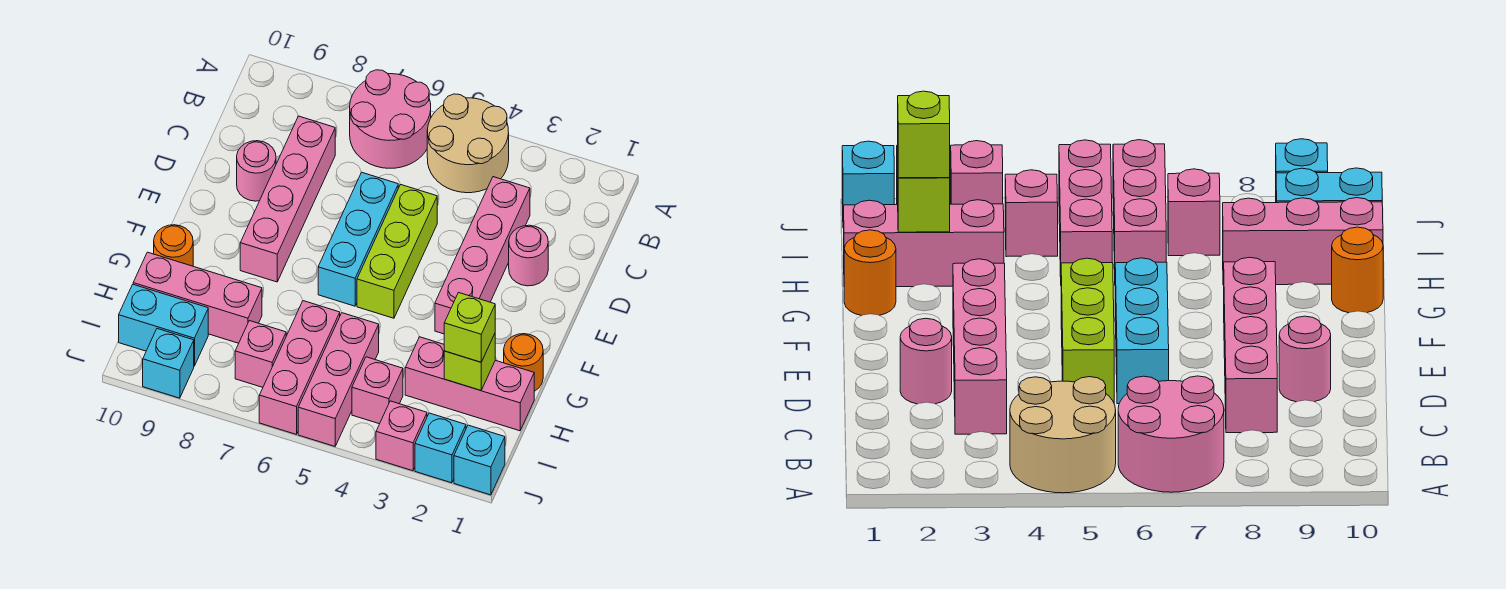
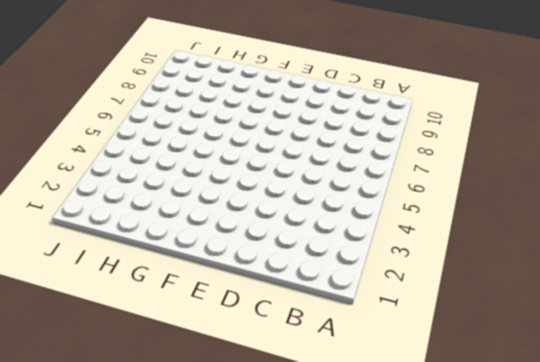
none -> tan round brick A4:B5 level 1
none -> pink round brick A6:B7 level 1
none -> pink brick C3:F3 level 1

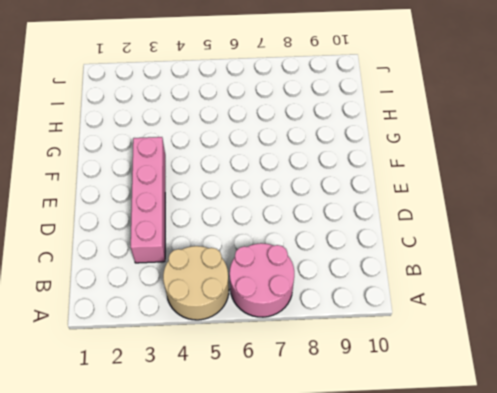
none -> pink brick C8:F8 level 1
none -> pink round brick D2 level 1
none -> lime brick D5:F5 level 1

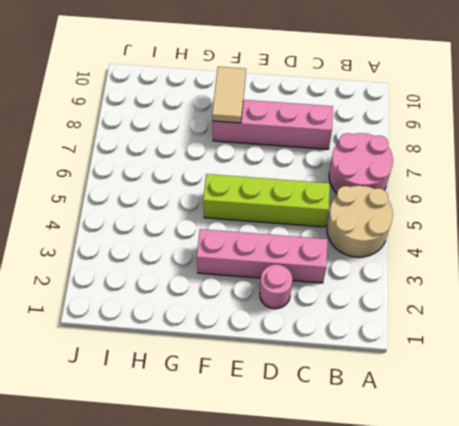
lime brick C5:F5 level 1 -> lime brick D5:F5 level 1
tan tile F8:F9 level 2 -> none
none -> cyan brick D6:F6 level 1
none -> pink round brick D9 level 1
none -> orange round brick G1 level 1

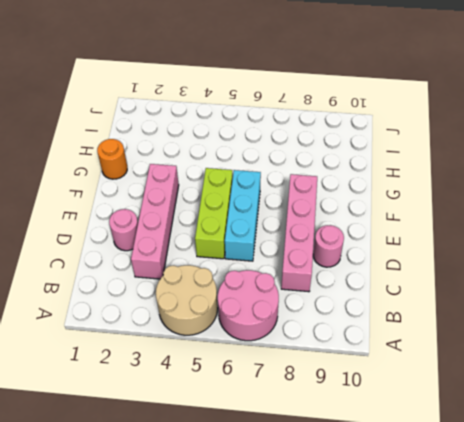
none -> orange round brick G10 level 1
none -> pink brick H1:H3 level 1
none -> pink brick H5:J5 level 1

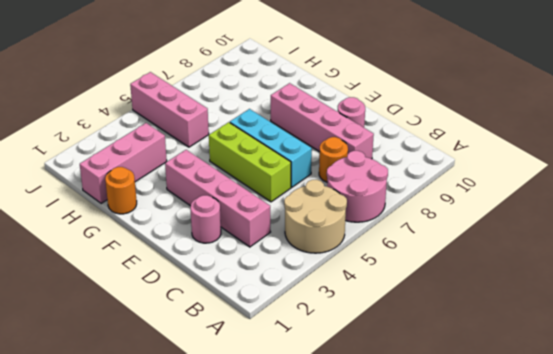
orange round brick C7 level 1 -> orange round brick G10 level 1
none -> pink brick H6:J6 level 1
none -> pink brick H8:H10 level 1
none -> pink brick I4 level 1

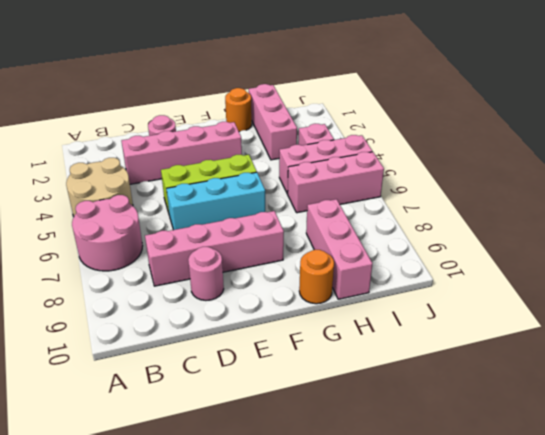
none -> pink brick I7 level 1
none -> cyan brick I9:I10 level 1
none -> cyan brick J1 level 1

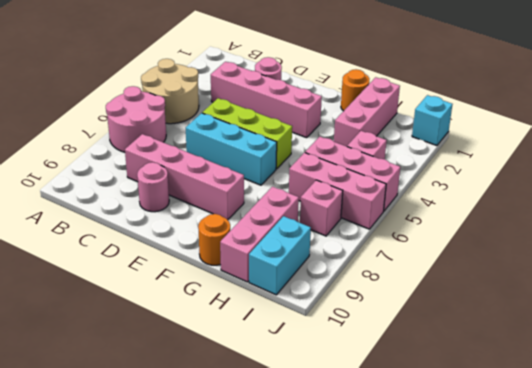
none -> cyan brick J2 level 1
none -> pink brick J3 level 1
none -> cyan brick J9 level 1

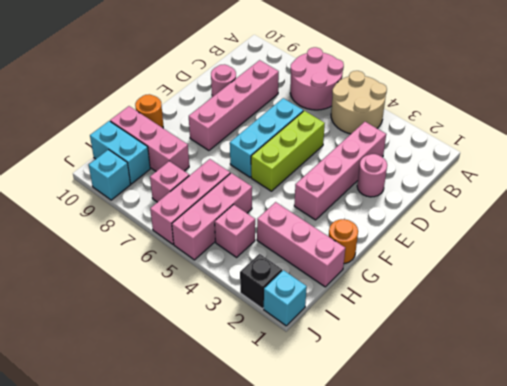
black brick J2 level 1 -> cyan brick J2 level 1
none -> pink brick J3 level 1
none -> lime brick H2 level 2
none -> lime brick H2 level 3

